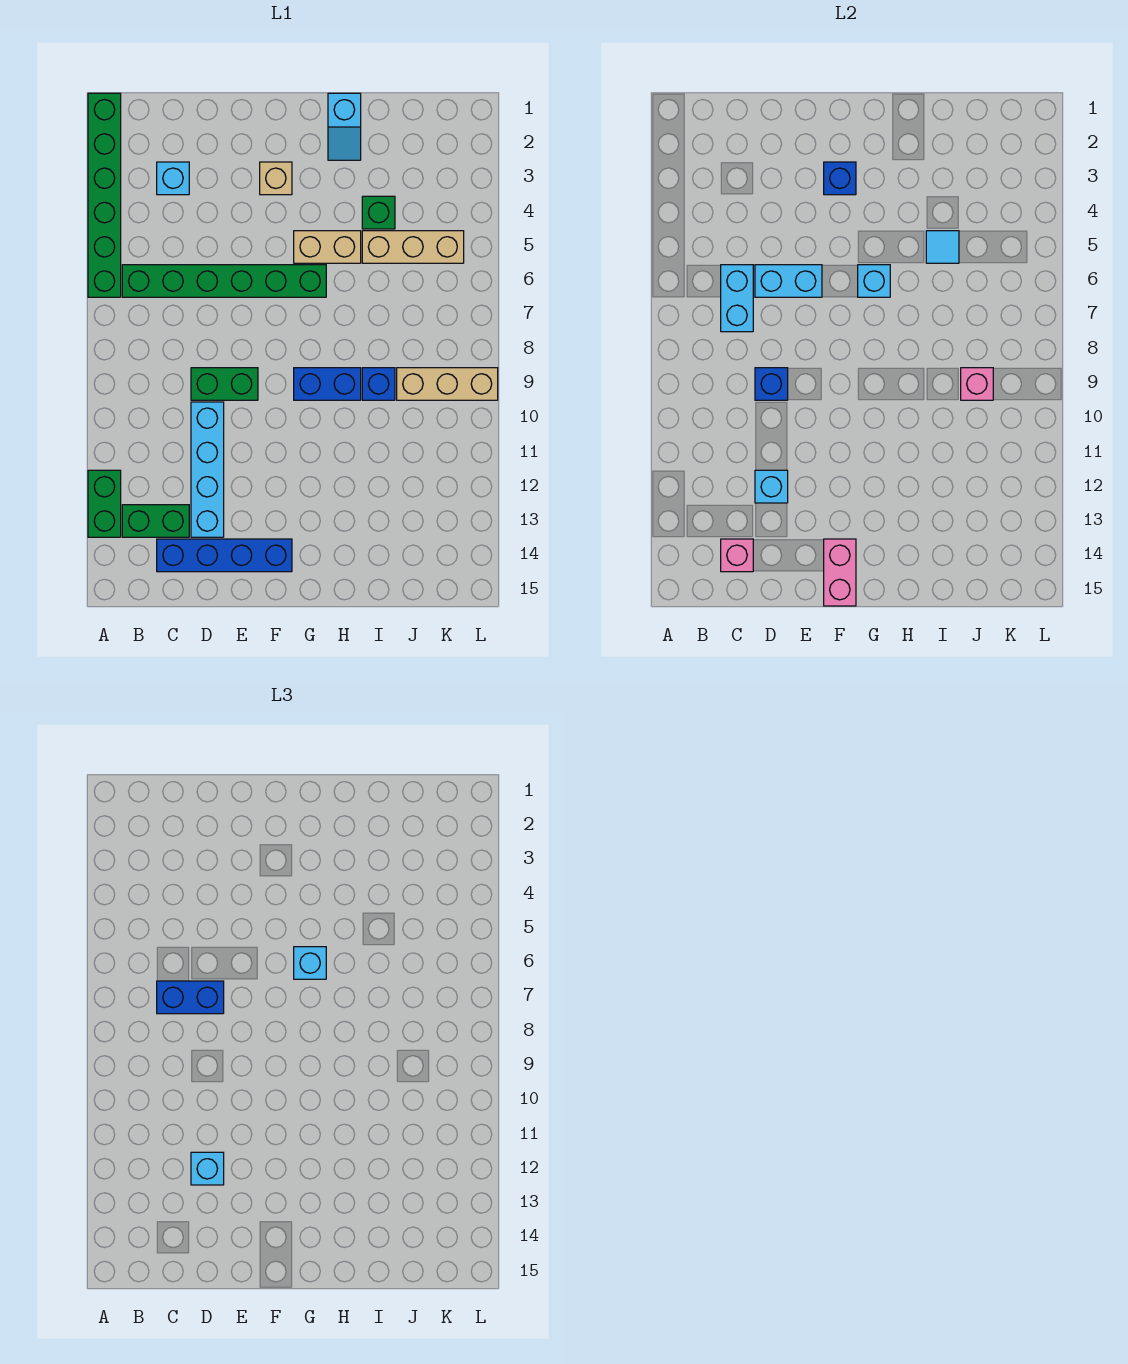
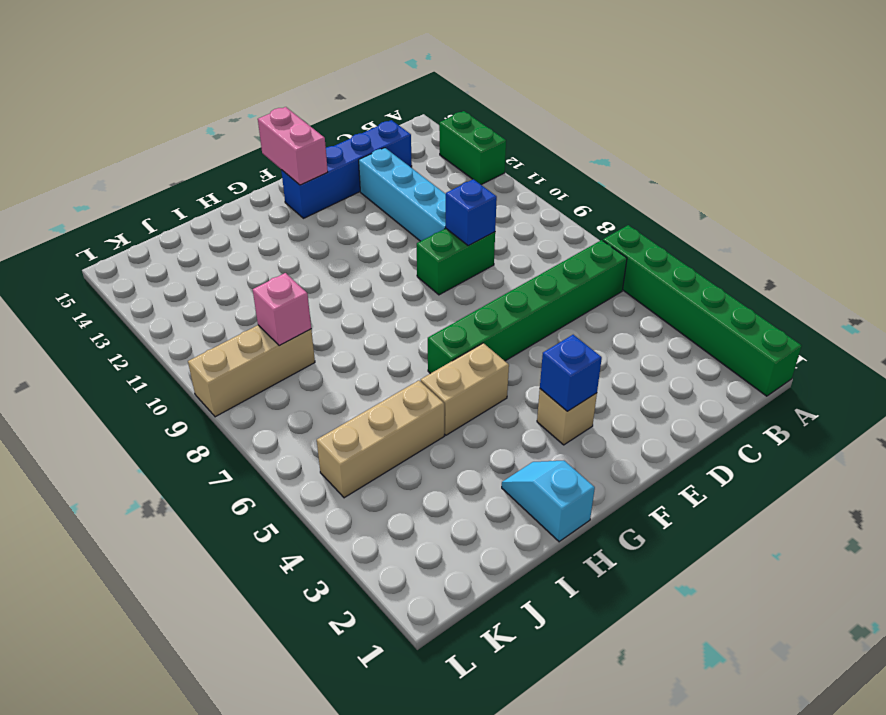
none -> green brick B13:C13 level 1
none -> cyan brick C3 level 1
none -> blue brick G9:H9 level 1

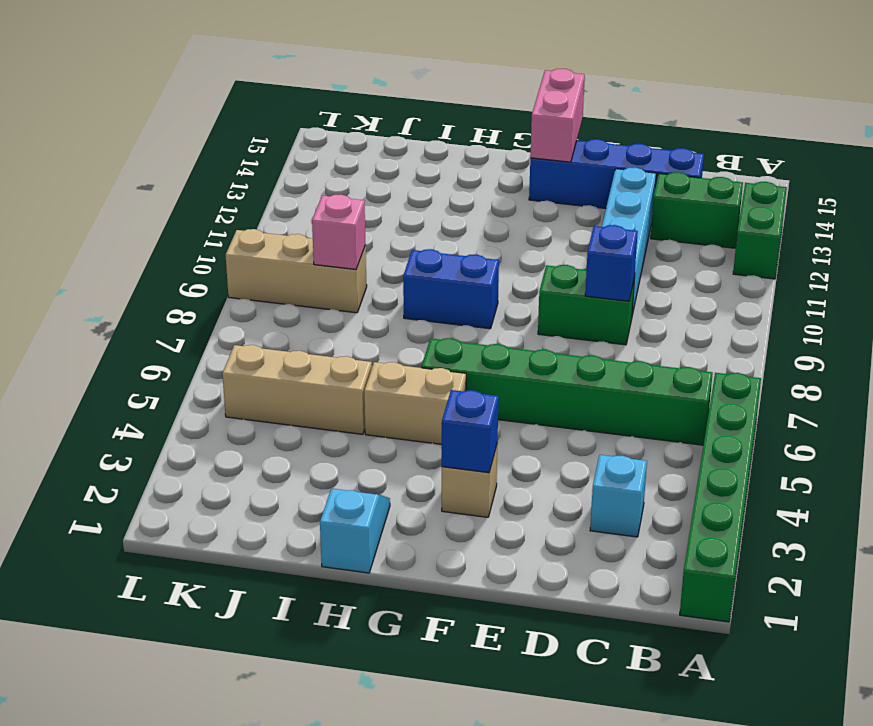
none -> green brick I4 level 1
none -> blue brick I9 level 1
none -> cyan brick C6:C7 level 2

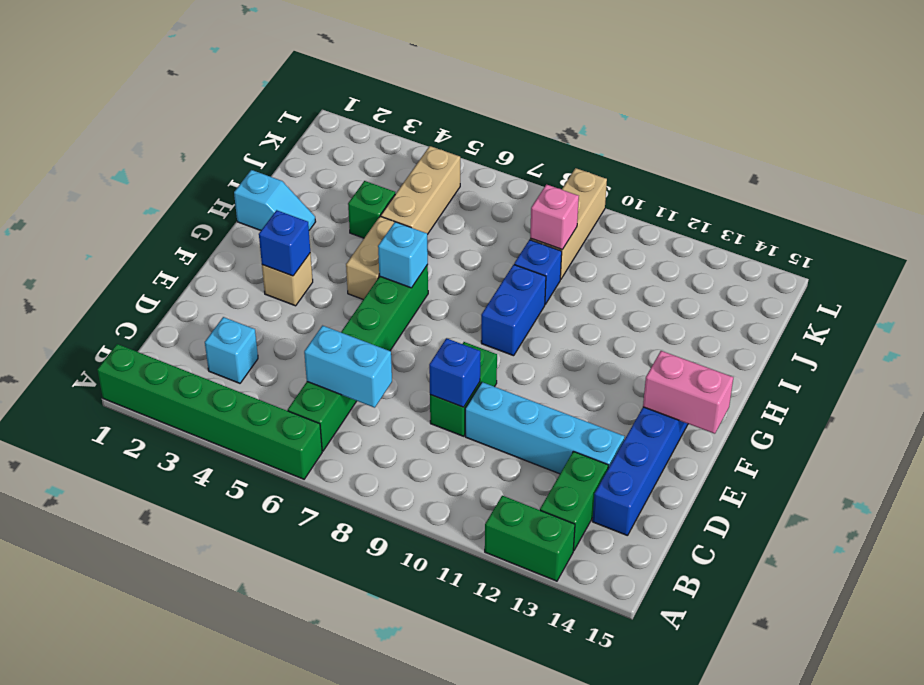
none -> pink brick C14 level 2
none -> cyan brick D6:E6 level 2
none -> cyan brick D12 level 2

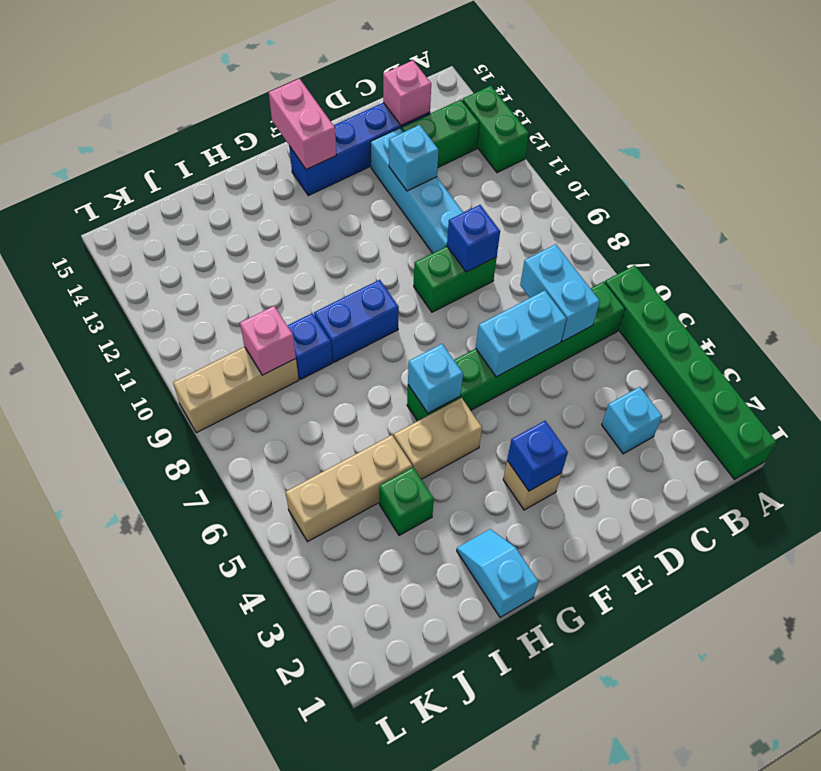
none -> cyan tile I5 level 2
none -> blue brick C7:D7 level 3
none -> cyan brick D12 level 3

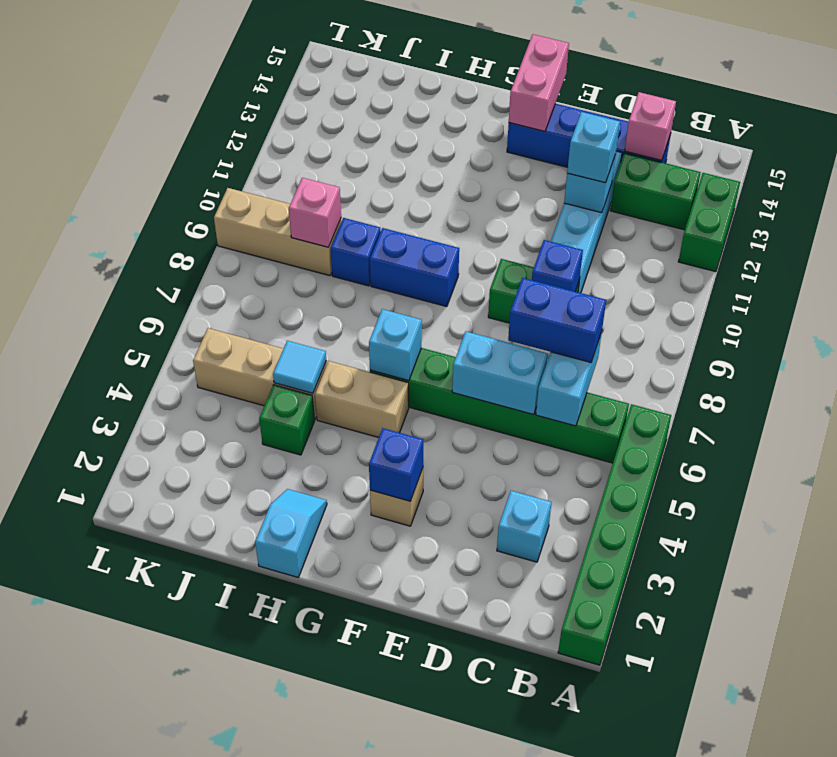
none -> cyan brick G6 level 3

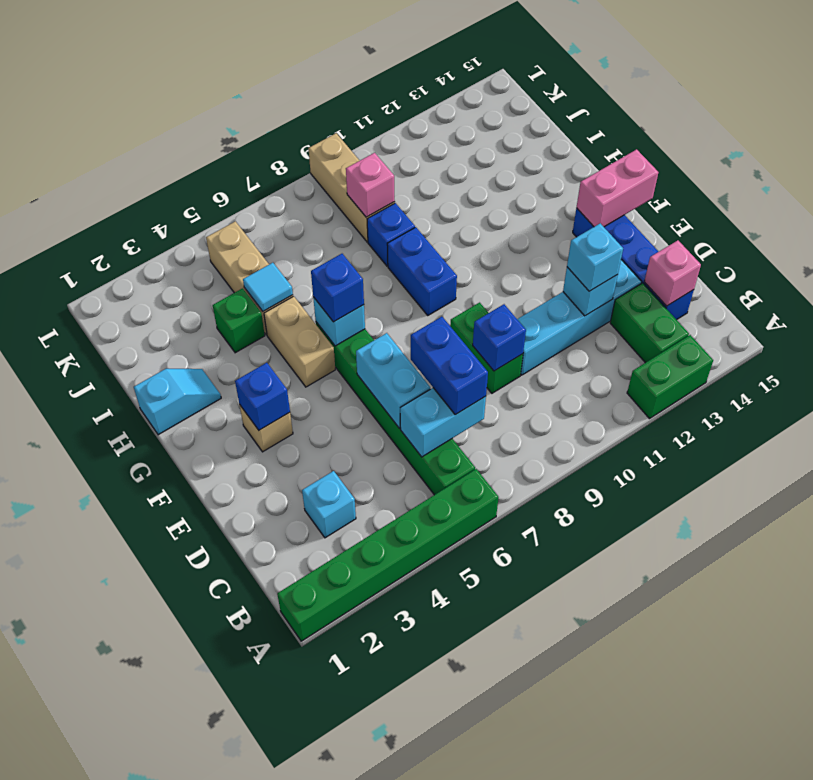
blue brick G6 level 3 -> cyan brick G6 level 3

